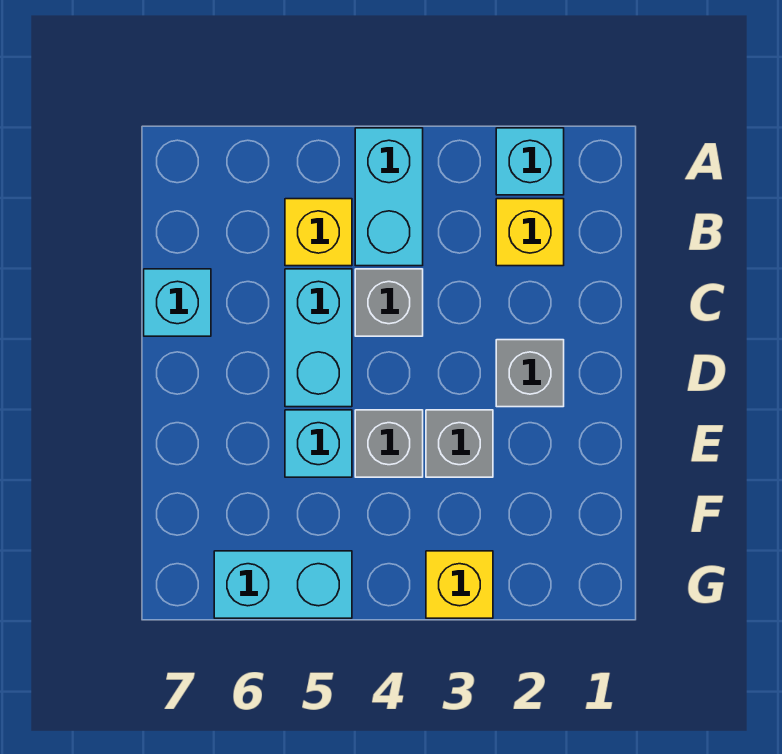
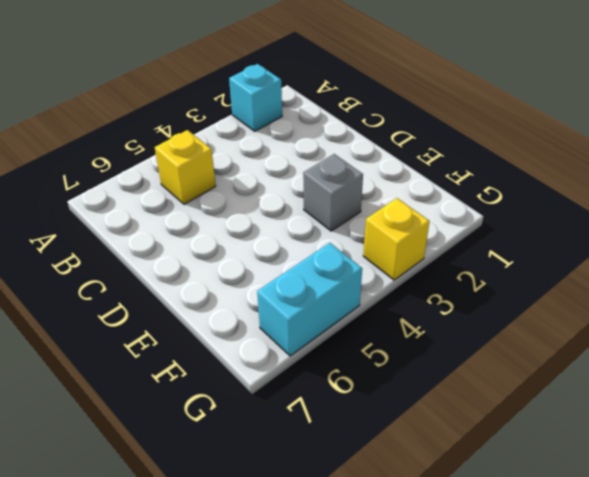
none -> cyan brick A4:B4 level 1
none -> yellow brick B2 level 1
none -> grey brick C4 level 1

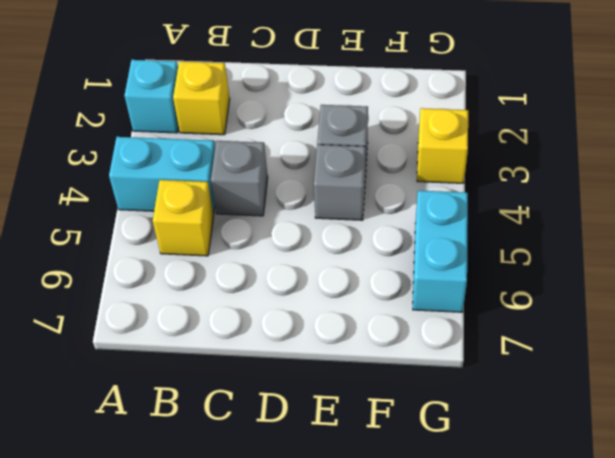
none -> cyan brick C5:D5 level 1
none -> cyan brick C7 level 1
none -> grey brick D2 level 1

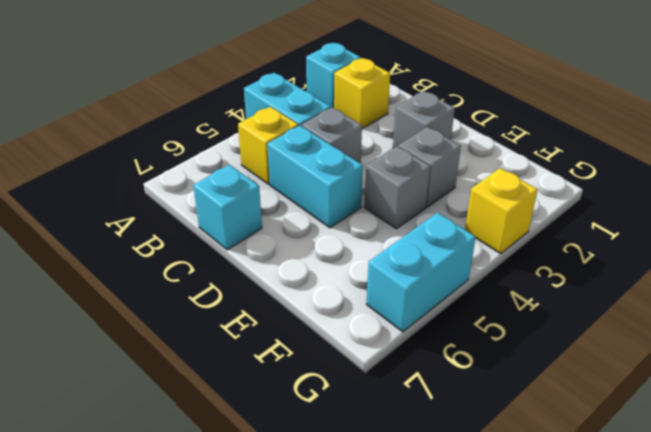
none -> cyan brick E5 level 1

